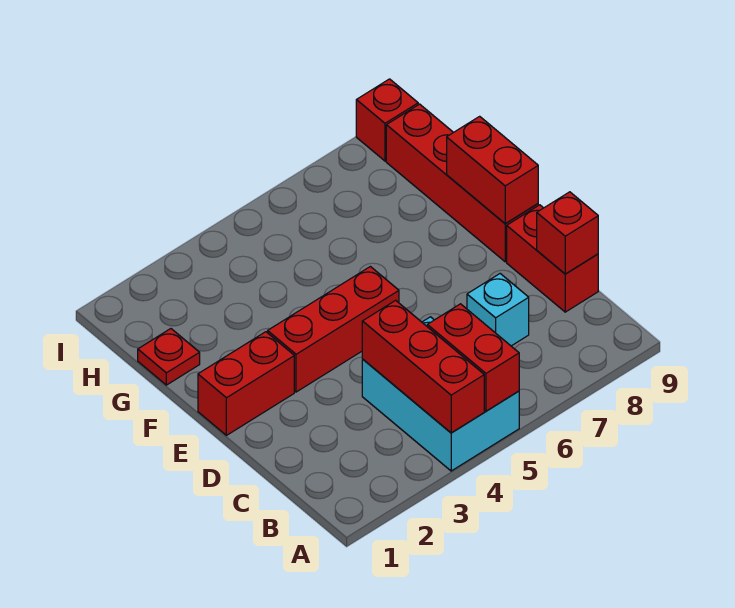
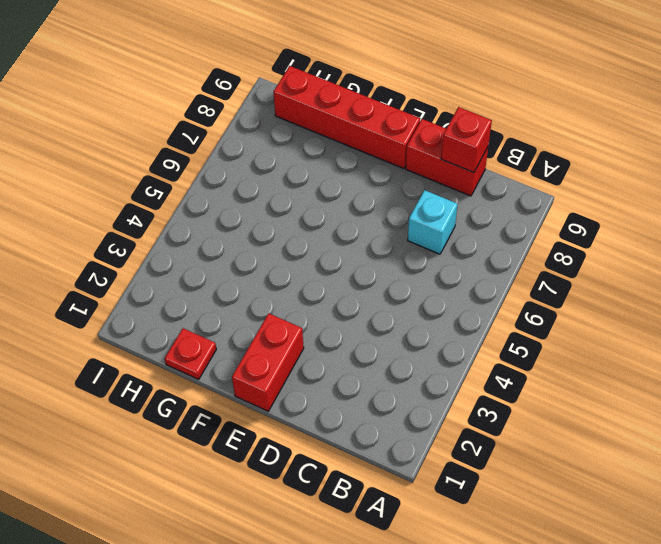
none -> cyan brick A4:C5 level 1
none -> red brick E3:E5 level 1
none -> red brick I9 level 1

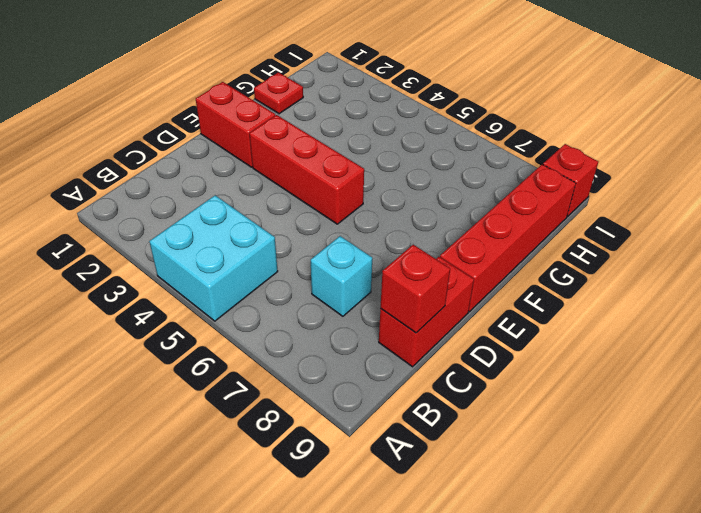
cyan brick A4:B5 level 1 -> cyan brick A4:C5 level 1
none -> red brick A4:C4 level 2
none -> red brick A5:B5 level 2
none -> red brick E9:F9 level 2

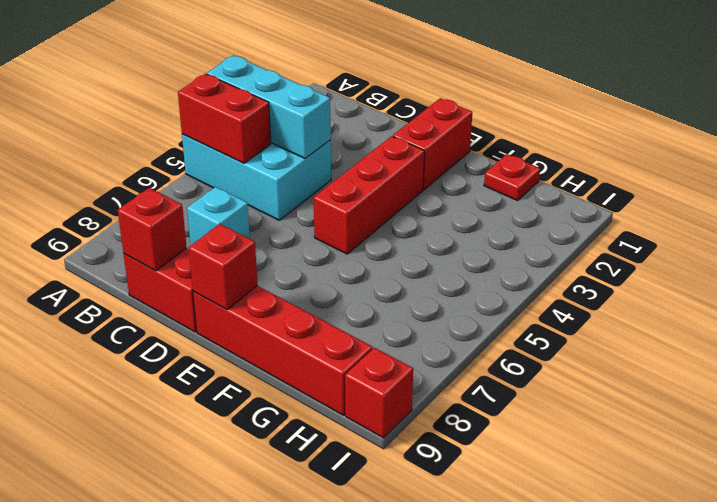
cyan brick A4:C4 level 2 -> red brick A4:C4 level 2
red brick E9 level 2 -> red brick E9:F9 level 2

